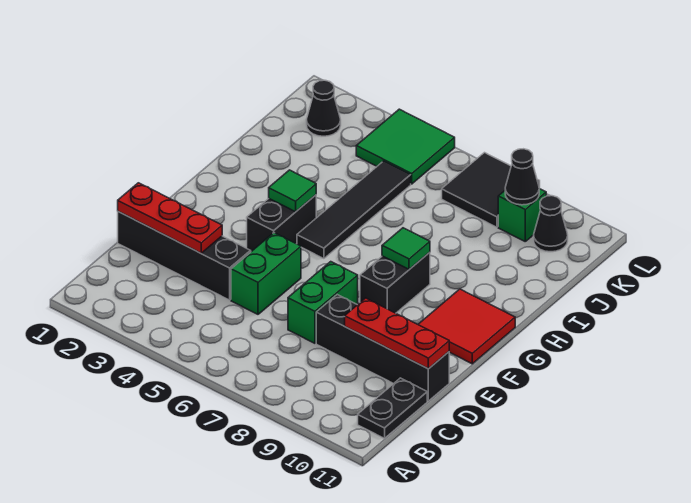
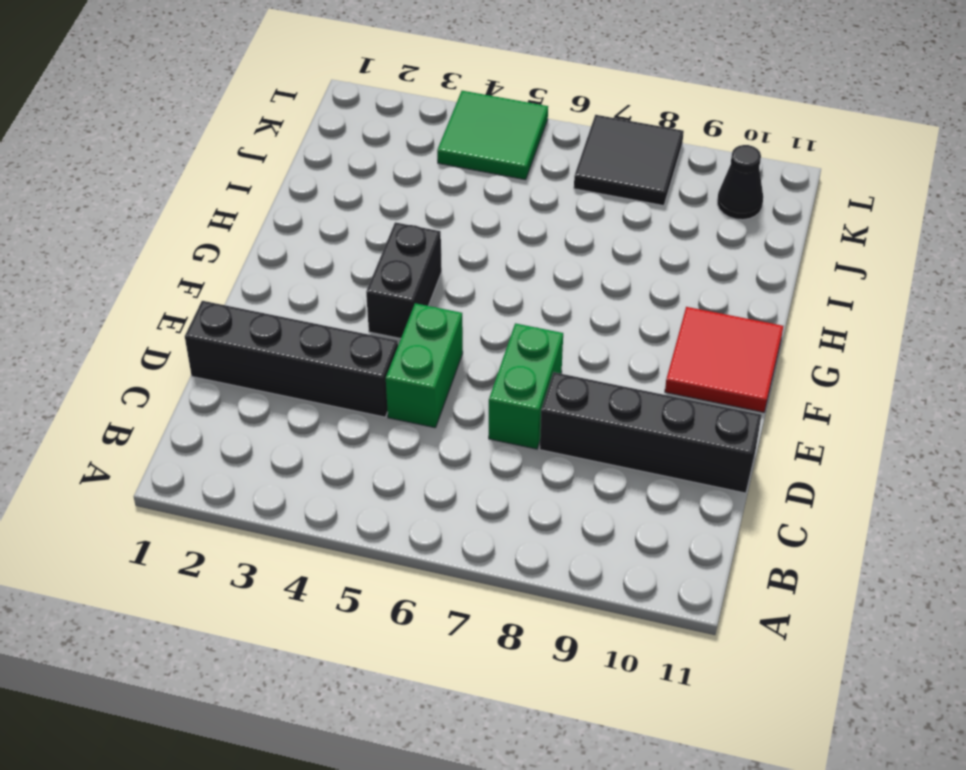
none -> black plate B11:C11 level 1
none -> black brick F8:G8 level 1
none -> black tile G5:J5 level 1

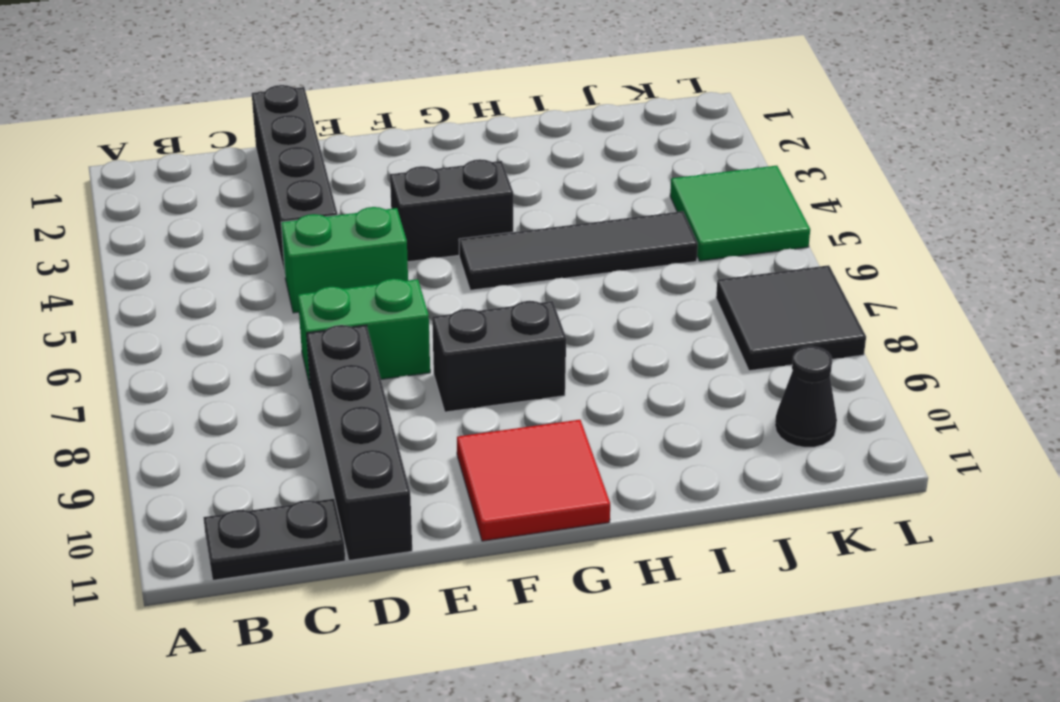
none -> black cone K2 level 1
none -> green brick K9 level 1
none -> red plate D1:D3 level 2

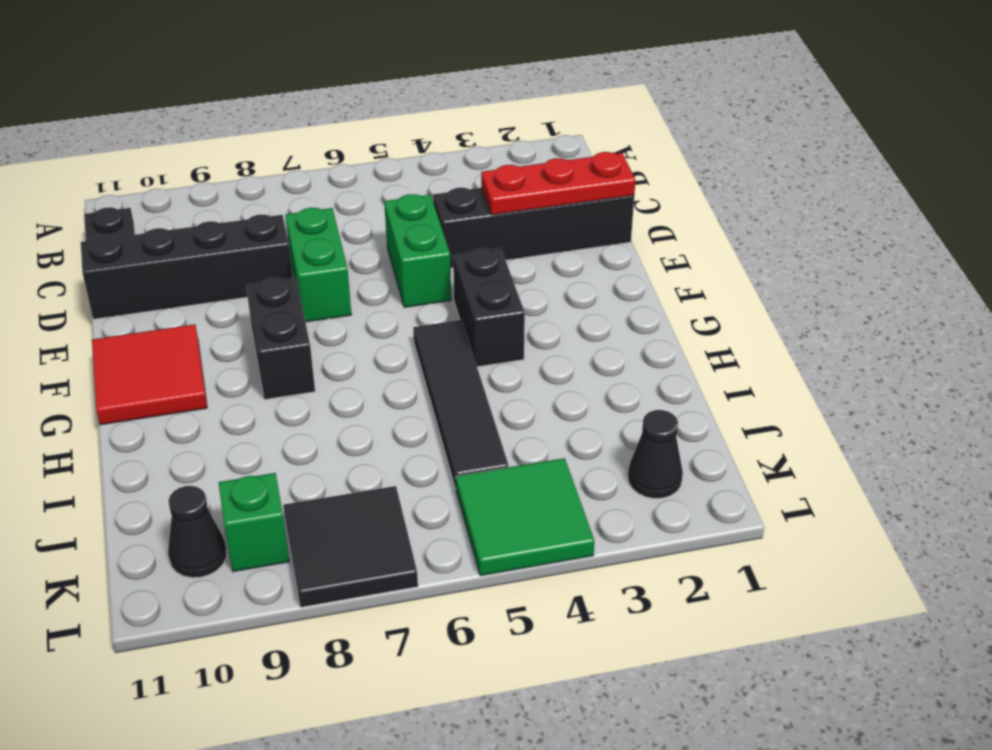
none -> red plate D9:D11 level 2
none -> green tile G4 level 2
none -> green tile G8 level 2

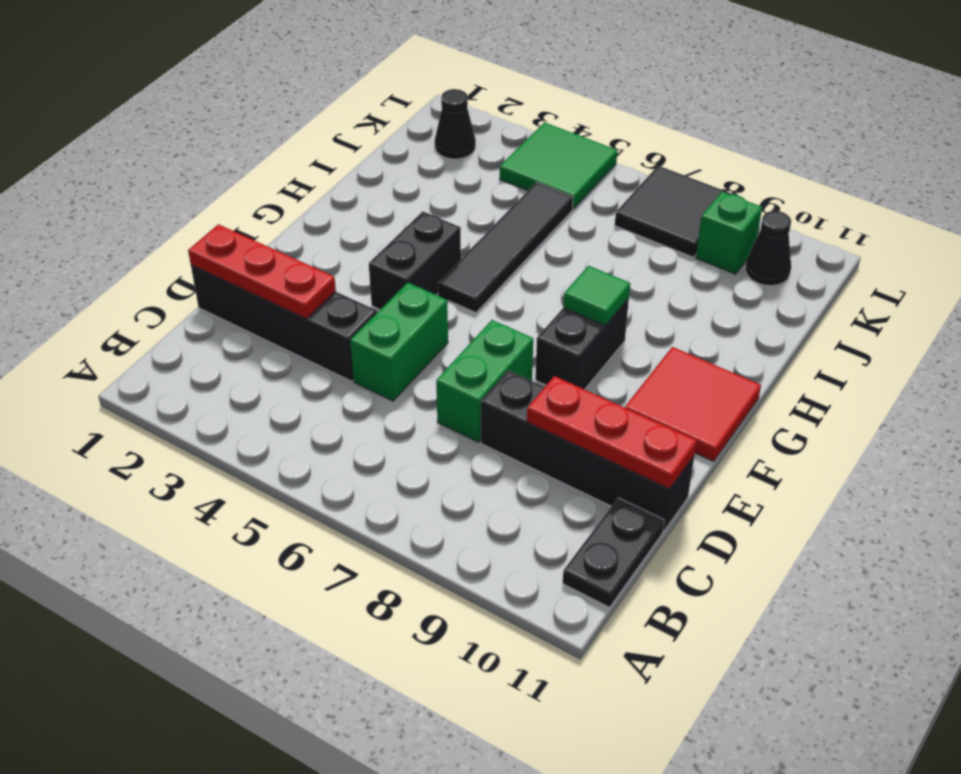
none -> green tile G4 level 2
none -> black cone K9 level 2

